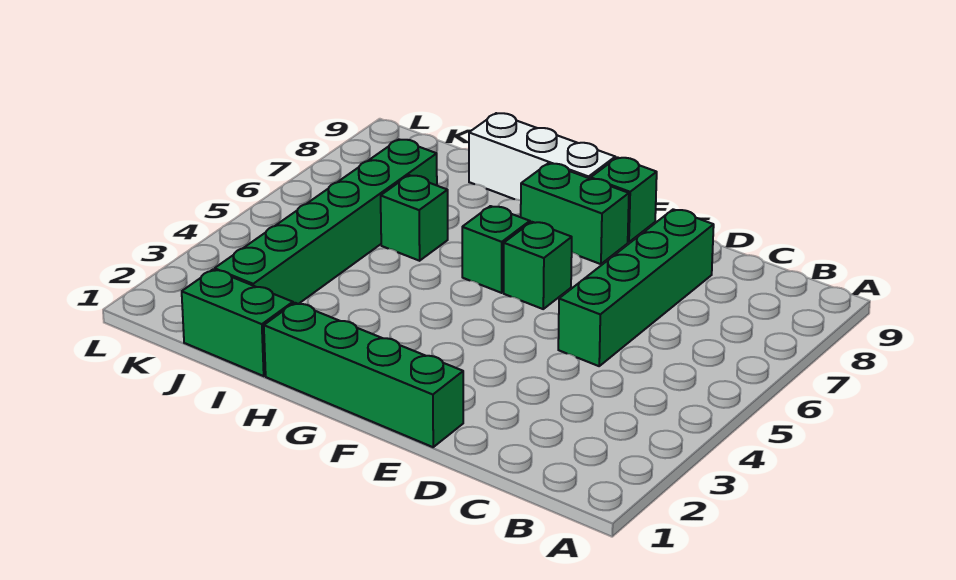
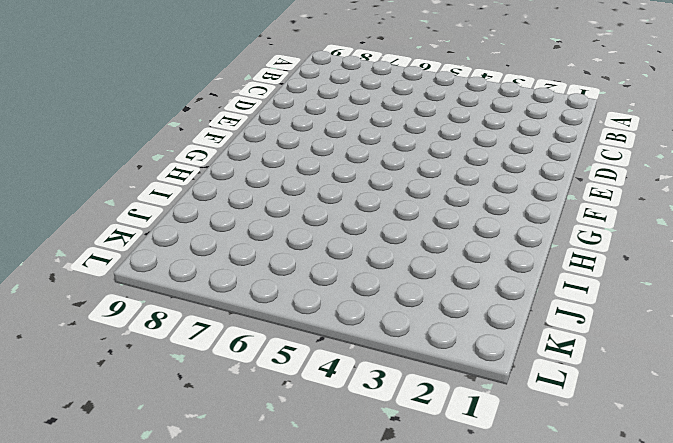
none -> green brick D5:D8 level 1
none -> green brick E1:H1 level 1

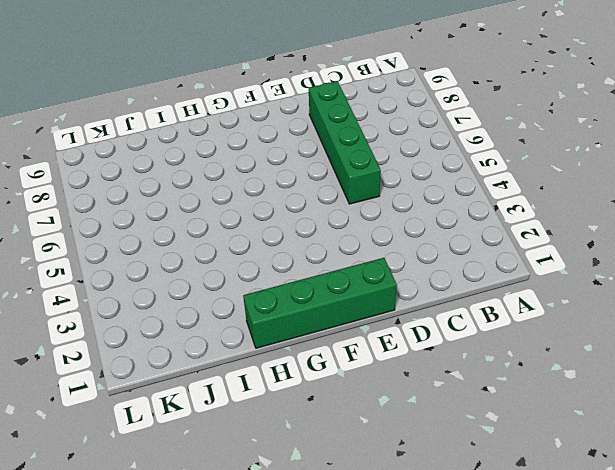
none -> green brick F6 level 1
none -> green brick F8:G8 level 1

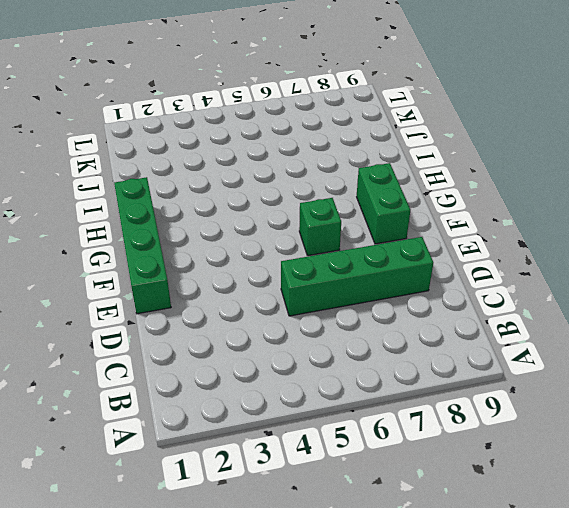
none -> green brick F9 level 1
none -> green brick G6 level 1

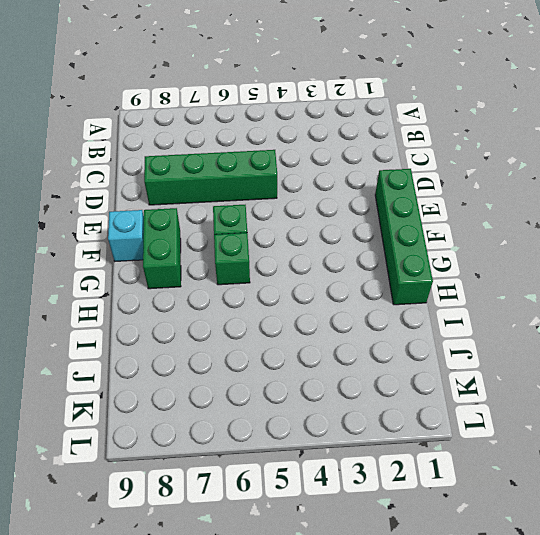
cyan brick F9 level 1 -> green brick F9 level 1
none -> white brick G9:I9 level 1
none -> green brick I1:J1 level 1

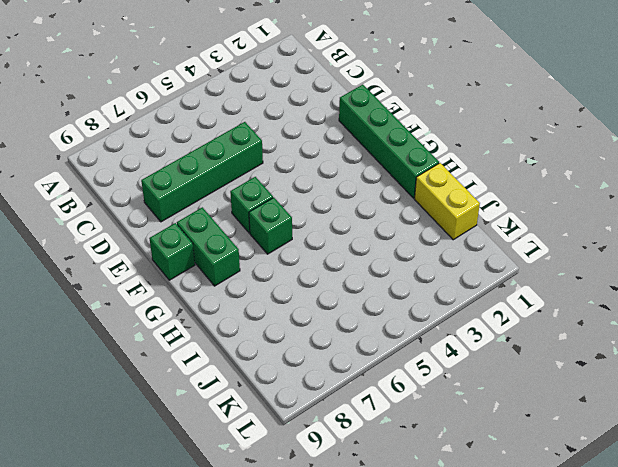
yellow brick I1:J1 level 1 -> green brick I1:J1 level 1
none -> white brick G9:I9 level 1
none -> green brick I6 level 1

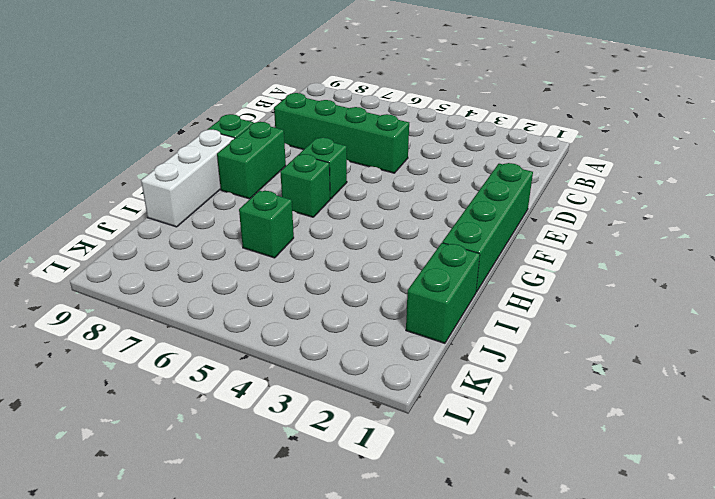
none -> green brick J2:J7 level 1

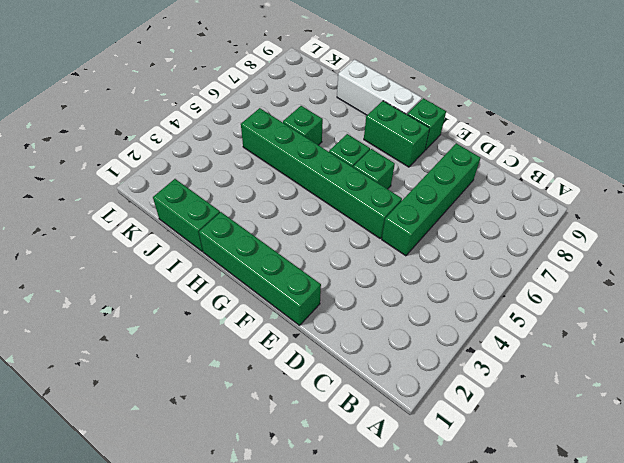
green brick E5:J5 level 1 -> green brick J2:J7 level 1

